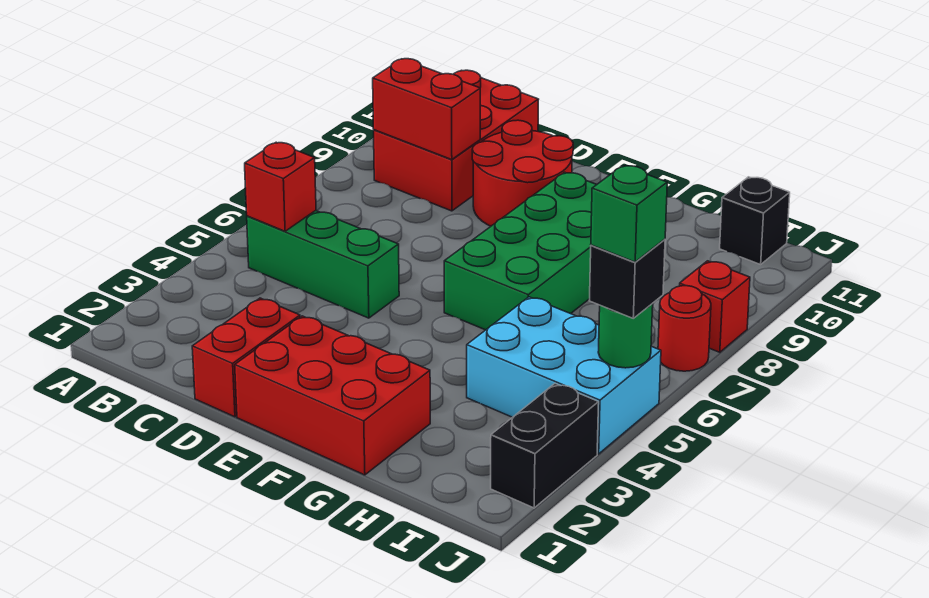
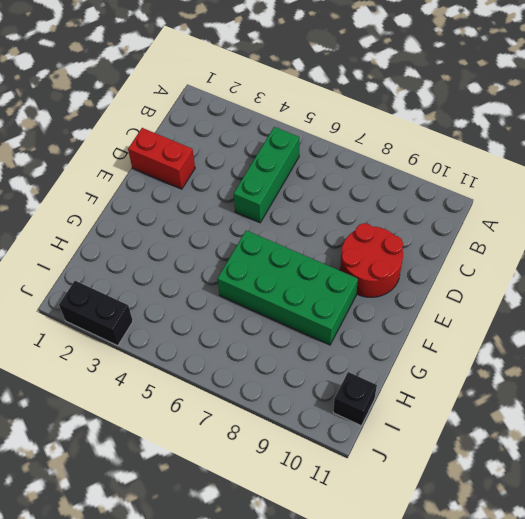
none -> red brick B9:C11 level 1
none -> red brick E1:G2 level 1
none -> cyan brick H4:J5 level 1

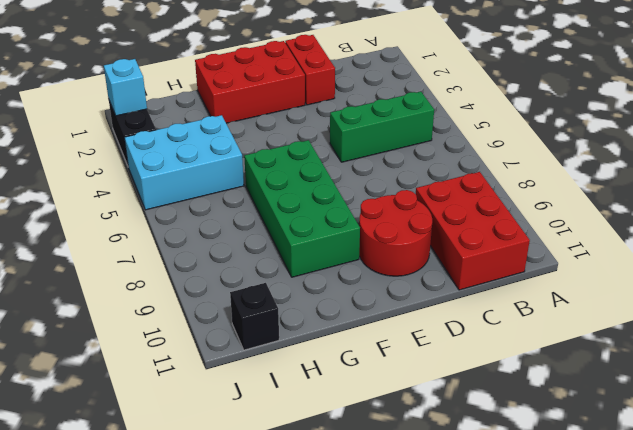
cyan brick J2 level 2 -> none
none -> red round brick J7 level 1
none -> red brick J8 level 1
none -> red brick B5 level 2

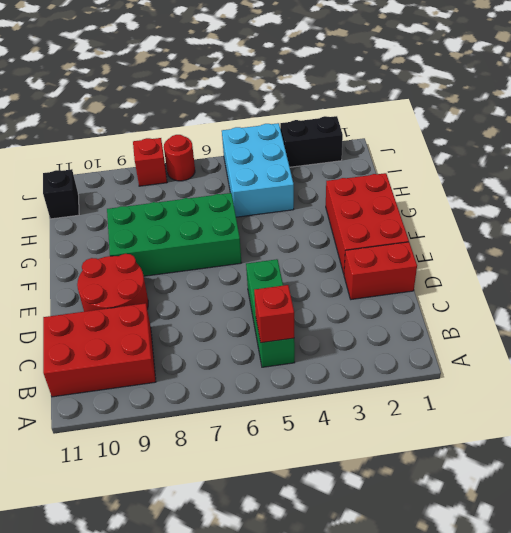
none -> red brick B9:C9 level 2
none -> green round brick J5 level 2
none -> black brick J5 level 3

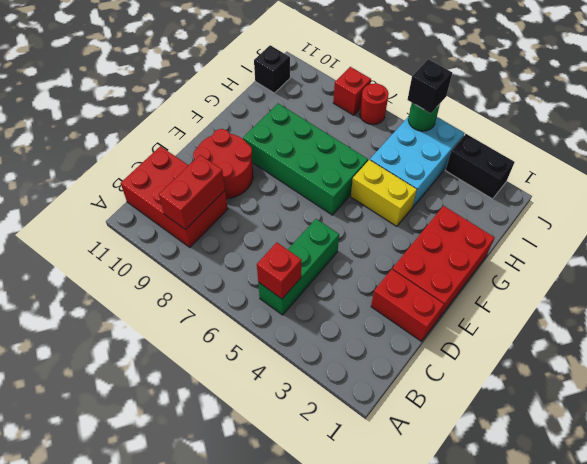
yellow brick G4:G5 level 1 -> none
none -> green brick J5 level 4

